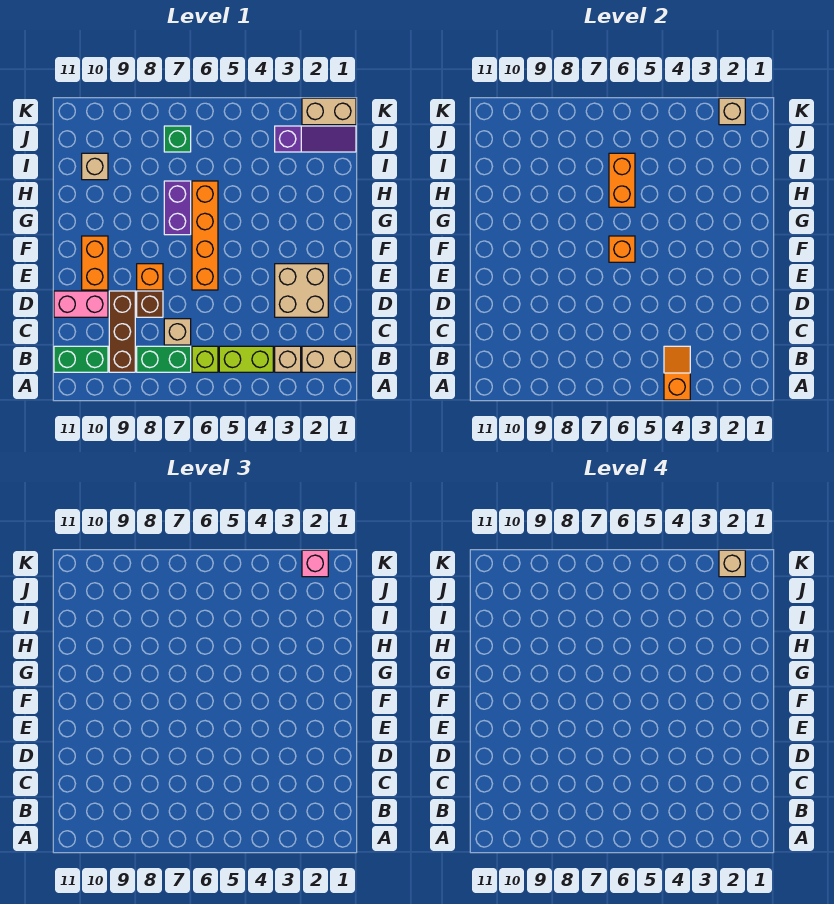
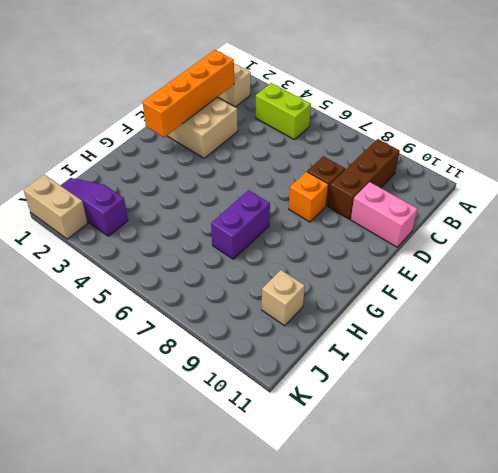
orange brick C2:F2 level 2 -> orange brick E6:H6 level 1
none -> tan brick B3 level 1
none -> lime brick B6 level 1
none -> green brick B7:B8 level 1

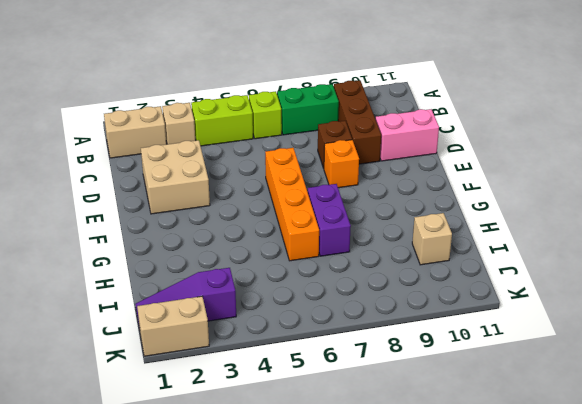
none -> green brick B10:B11 level 1
none -> tan brick C7 level 1
none -> orange brick E10:F10 level 1

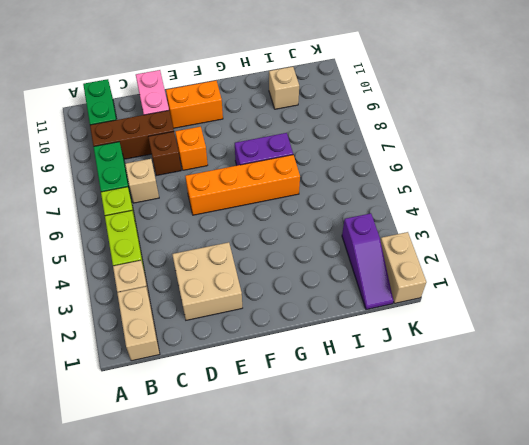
none -> green brick J7 level 1
none -> orange slope A4:B4 level 2 top A
none -> orange brick F6 level 2

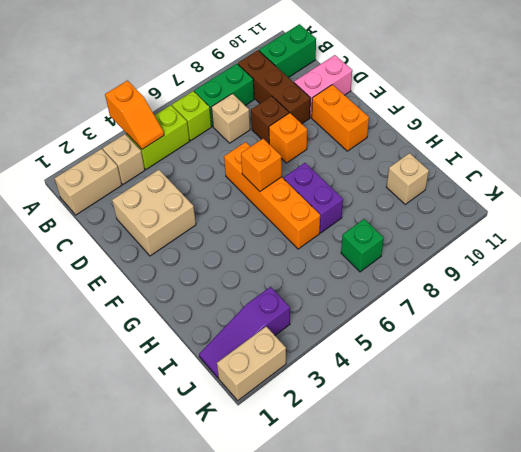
none -> orange brick H6:I6 level 2
none -> tan brick K2 level 2
none -> pink brick K2 level 3

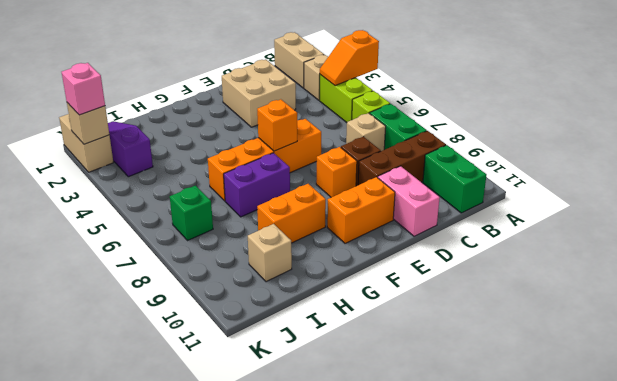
orange brick G9:H9 level 1 -> orange brick H6:I6 level 2
none -> tan brick K2 level 4

